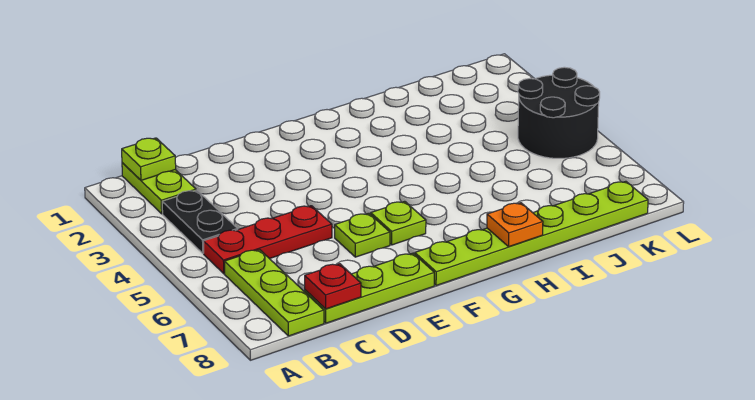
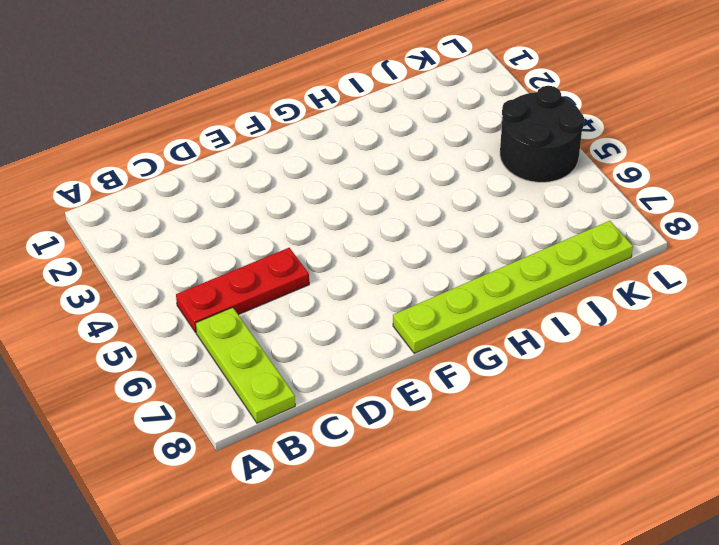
none -> lime plate B1:B2 level 1
none -> black plate B3:B4 level 1
none -> lime plate C8:E8 level 1

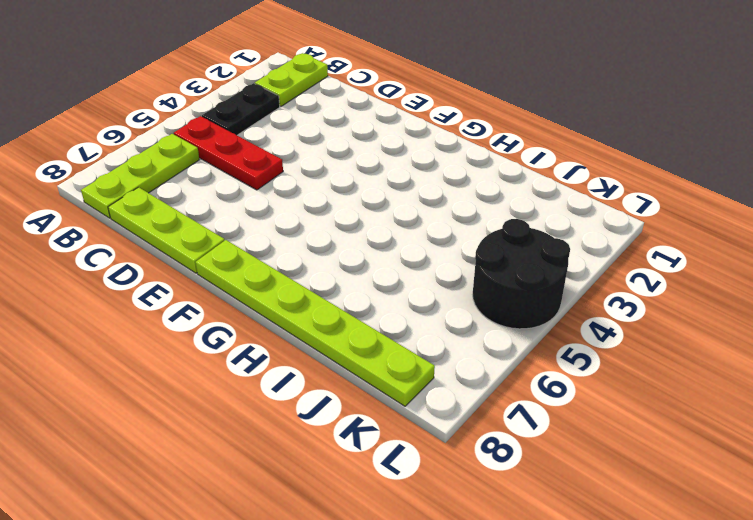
none -> lime plate E6 level 1
none -> lime plate F6 level 1
none -> lime plate B1 level 2

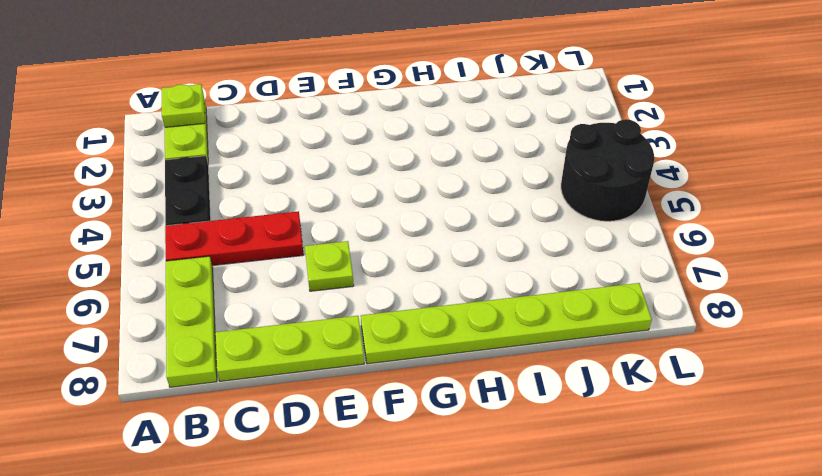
none -> lime plate F6 level 1
none -> red plate C8 level 2
none -> orange plate H8 level 2

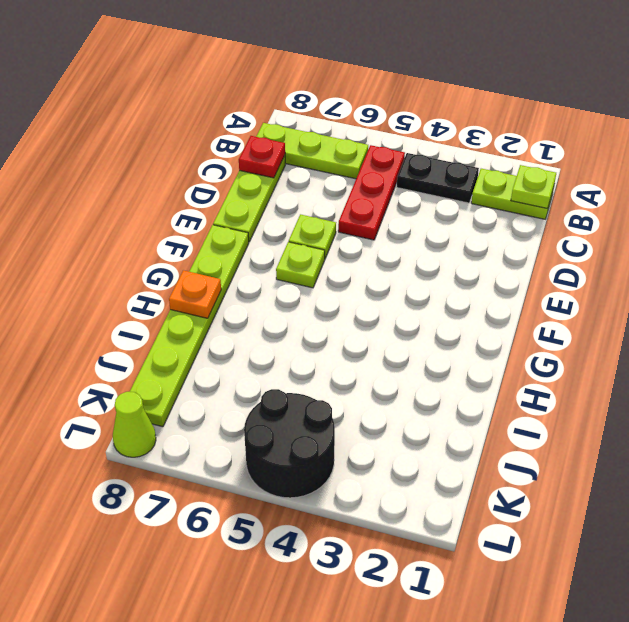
lime cone L8 level 1 -> none

